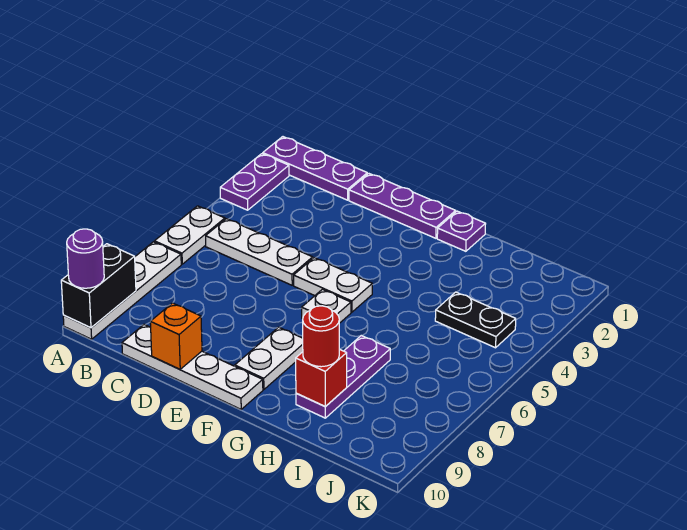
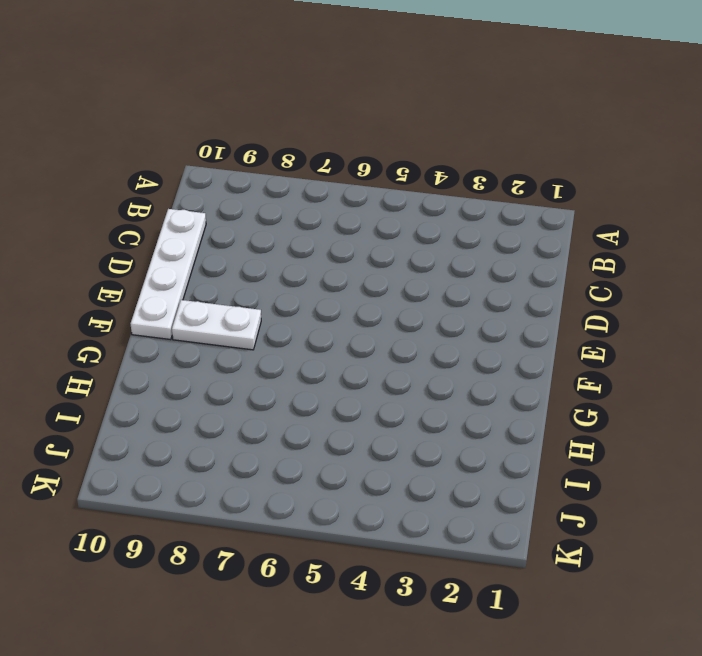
none -> purple plate A1:C1 level 1
none -> purple plate A2:A3 level 1
none -> white plate A5:A6 level 1

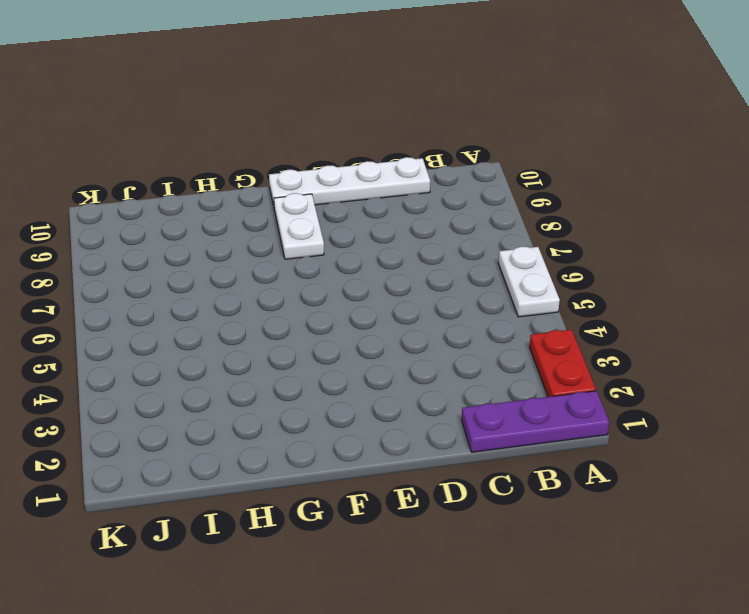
red plate A2:A3 level 1 -> purple plate A2:A3 level 1
none -> white plate A7:A10 level 1
none -> white plate B5:D5 level 1
none -> purple plate D1:F1 level 1

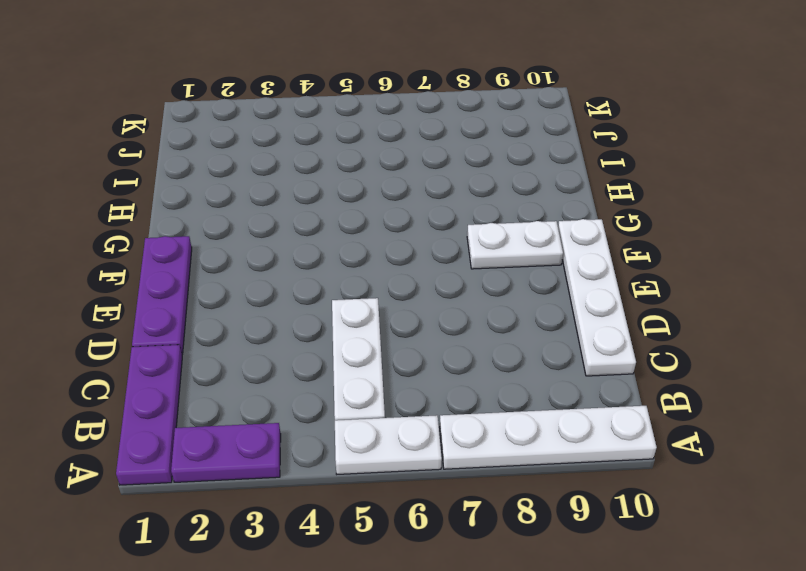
none -> white plate E5:F5 level 1
none -> white plate F6 level 1
none -> purple plate G1 level 1

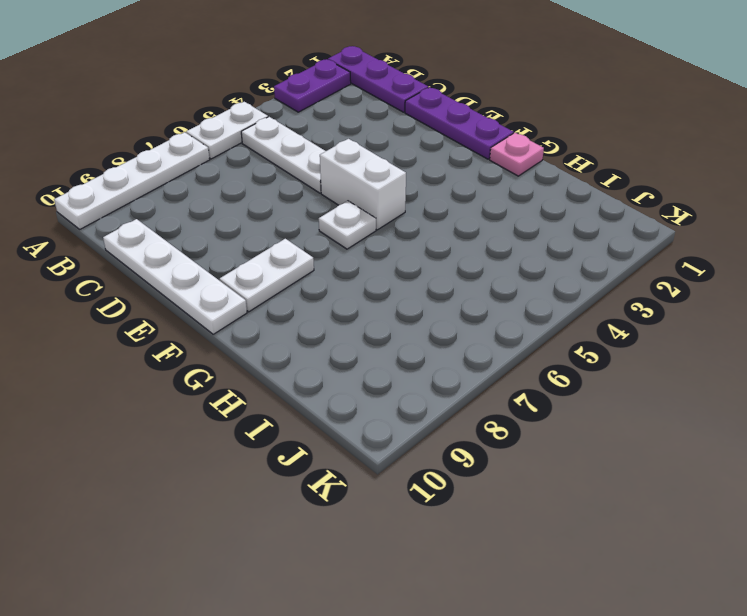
white brick E5:F5 level 1 -> white plate E5:F5 level 1
pink plate G1 level 1 -> purple plate G1 level 1
none -> purple plate H7:H9 level 1
none -> black plate I4:J4 level 1
none -> black brick A9:A10 level 2

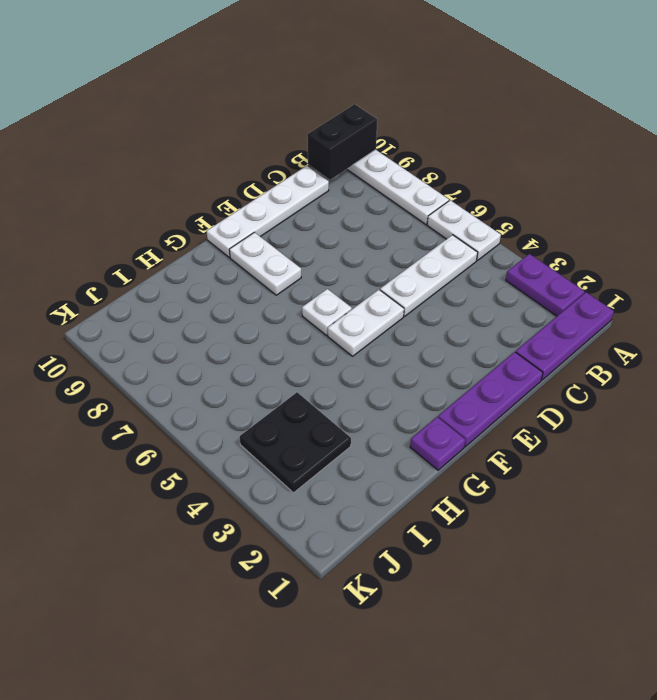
black brick A10:B10 level 2 -> black brick A9:A10 level 2
black plate I3:J4 level 1 -> black plate I4:J4 level 1
none -> purple plate H7:H9 level 1
none -> orange brick D10 level 2
none -> red brick H9 level 2

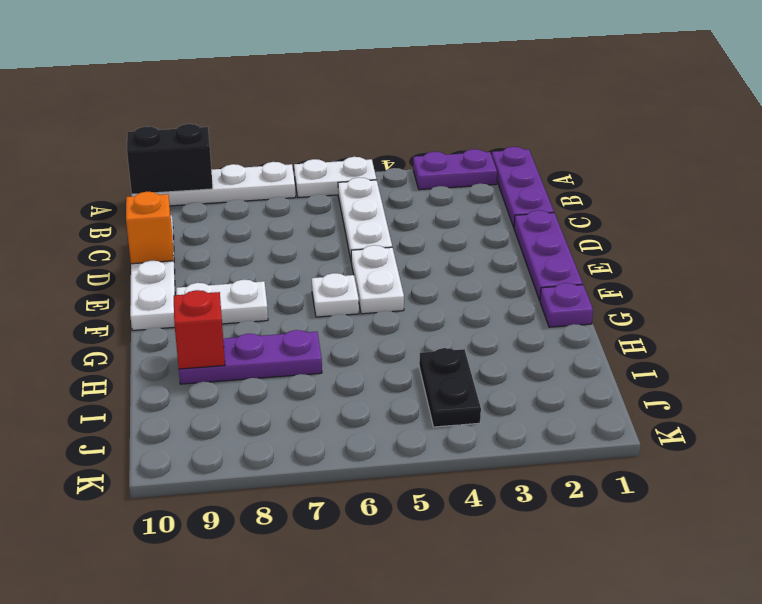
none -> purple round brick A10 level 3
none -> red round brick H9 level 3

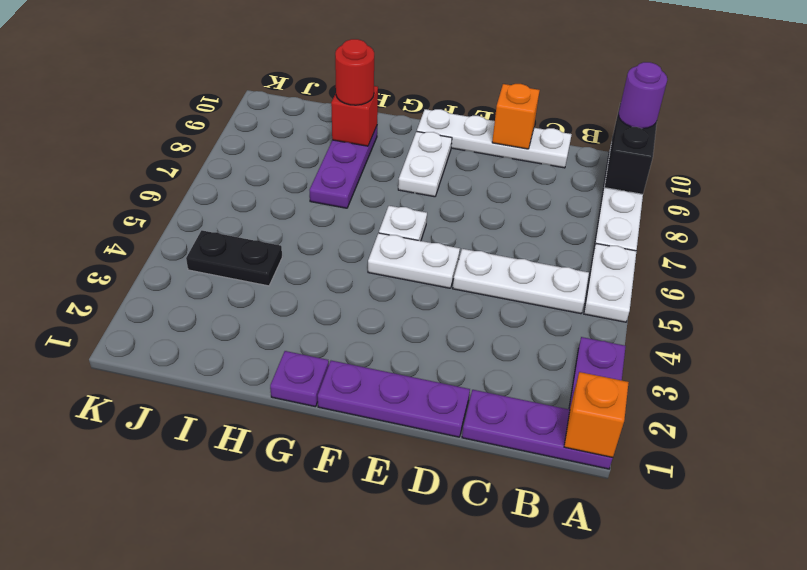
orange brick A1 level 2 -> none

